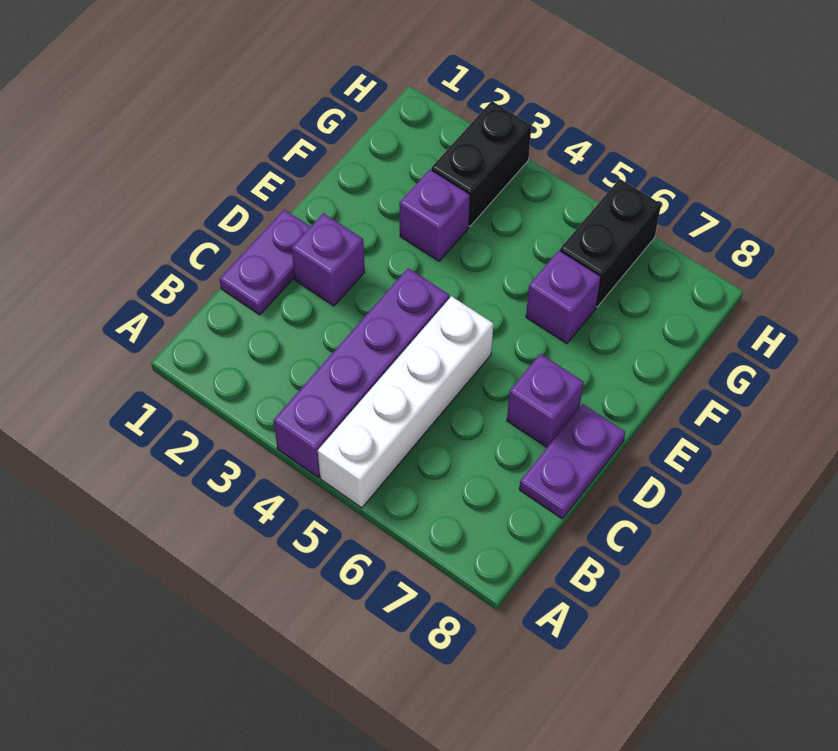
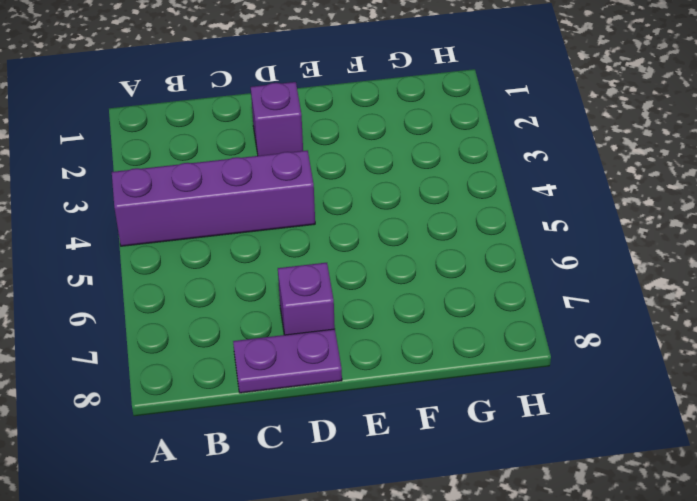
none -> white brick A5:D5 level 1
none -> purple plate C1:D1 level 1

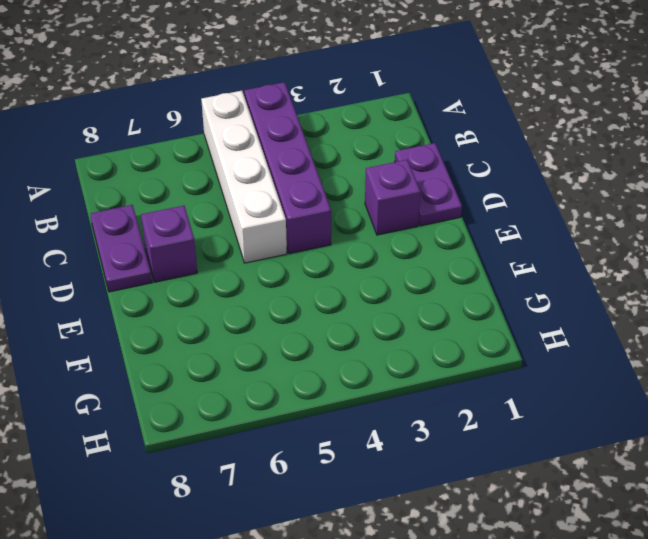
none -> purple brick F3 level 1
none -> purple brick F6 level 1

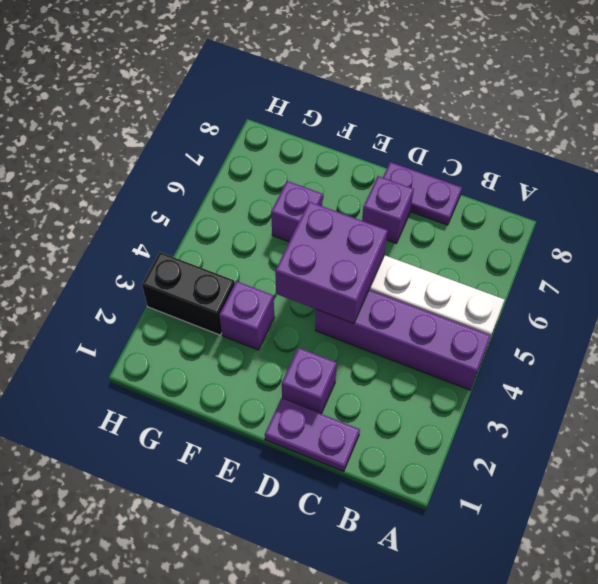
purple brick D4:E5 level 2 -> none
none -> black brick G6:H6 level 1

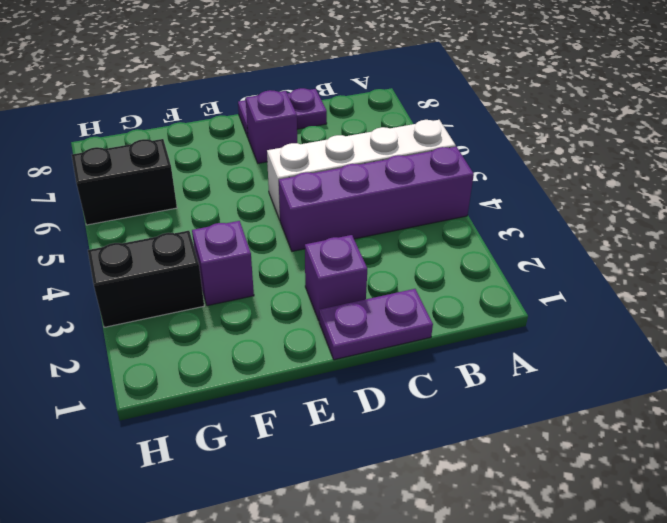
none -> purple brick F6 level 1

